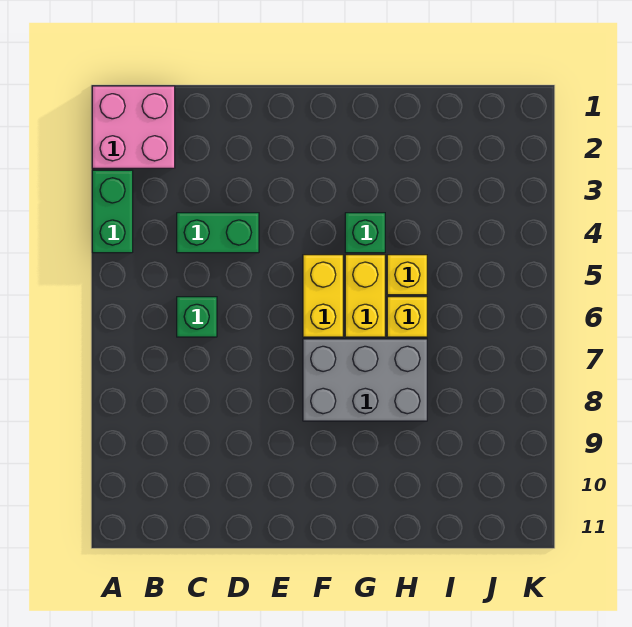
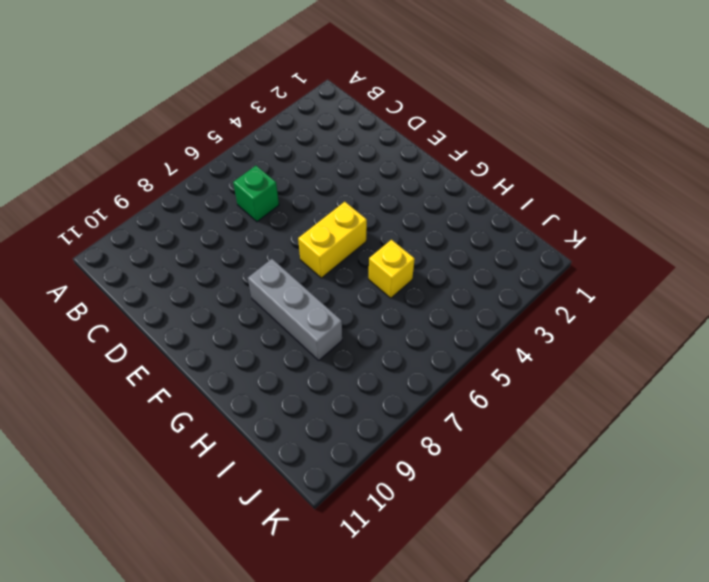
grey brick F8:H8 level 1 -> grey brick F7:H8 level 1
none -> pink brick A1:B2 level 1
none -> green brick A3:A4 level 1

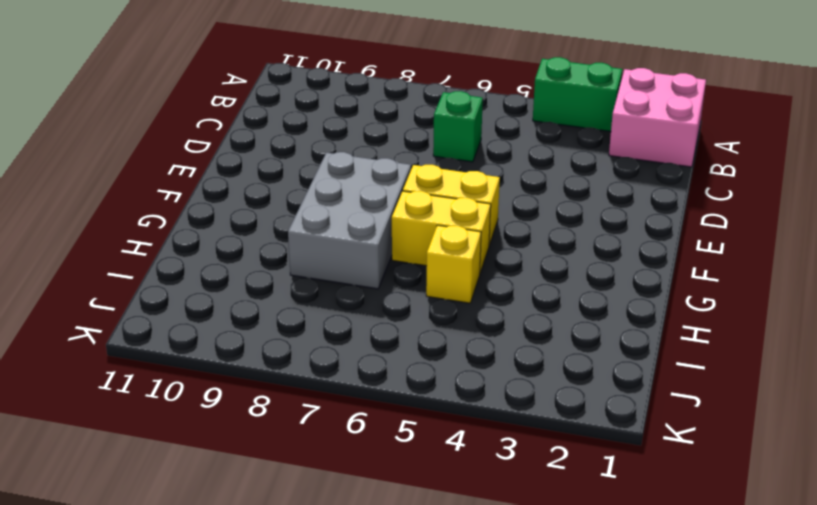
none -> green brick C4:D4 level 1
none -> green brick G4 level 1

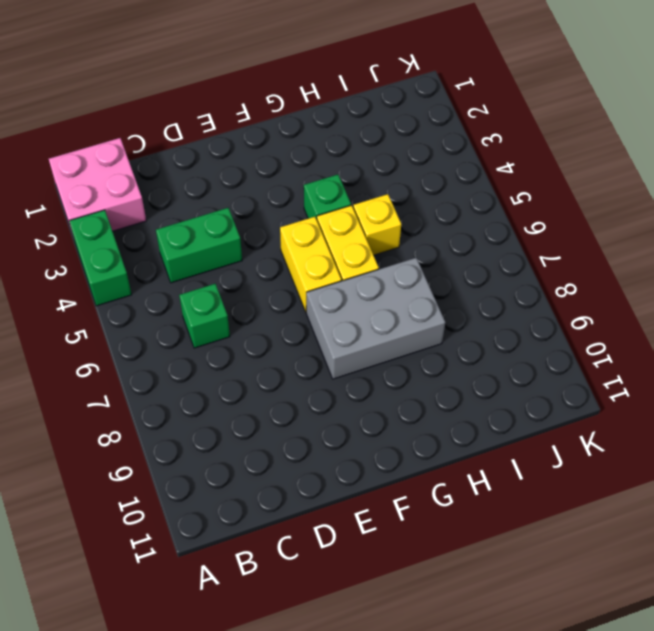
none -> yellow brick H6 level 1

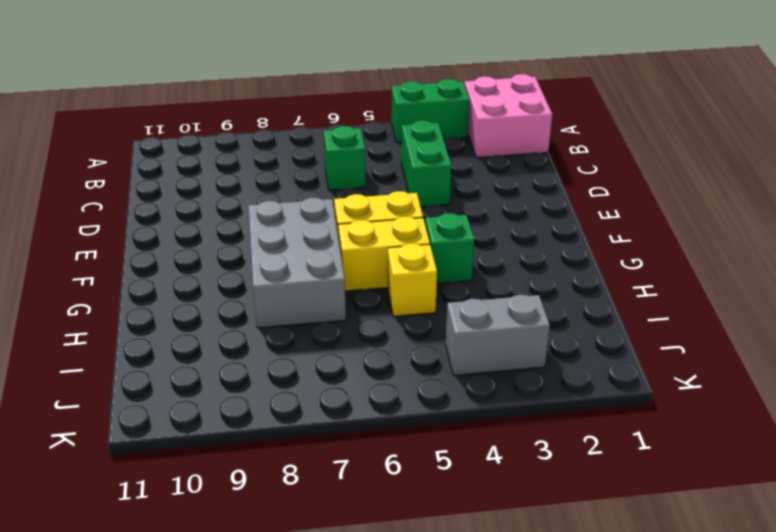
grey brick J3:J4 level 1 -> none
none -> yellow brick H6 level 1

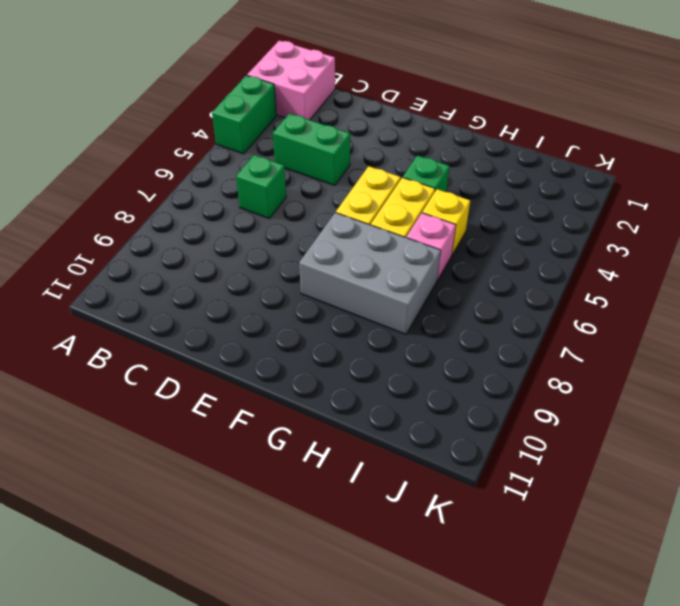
pink brick H6 level 1 -> yellow brick H6 level 1

